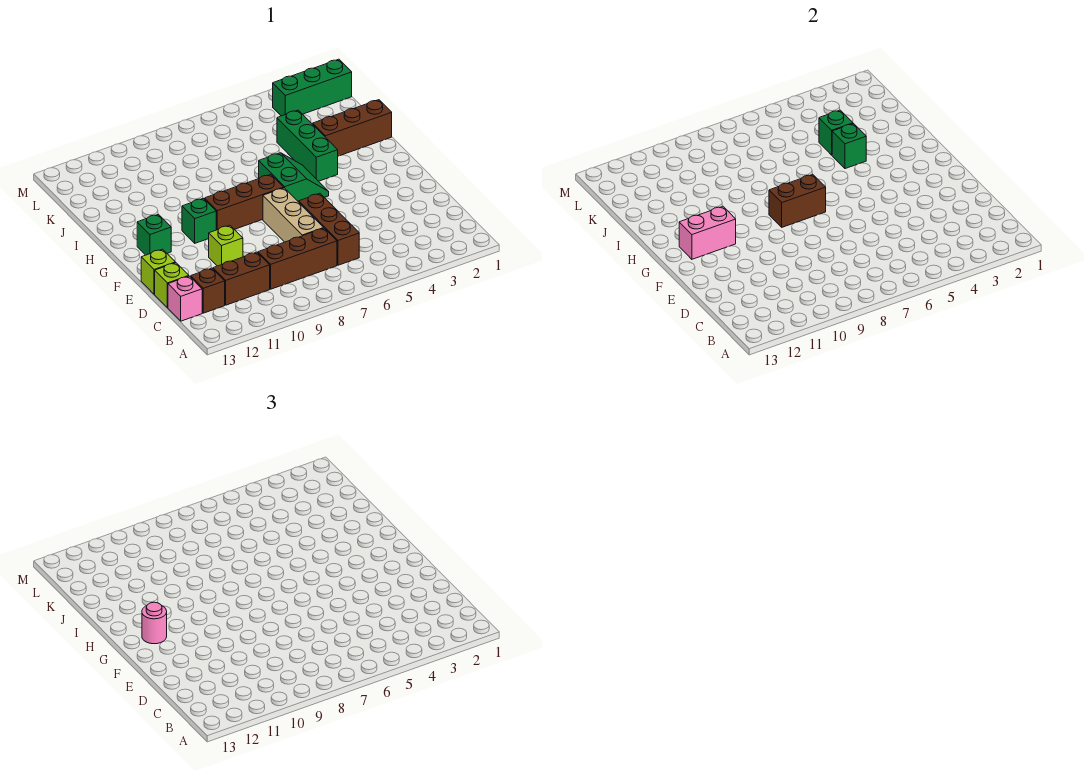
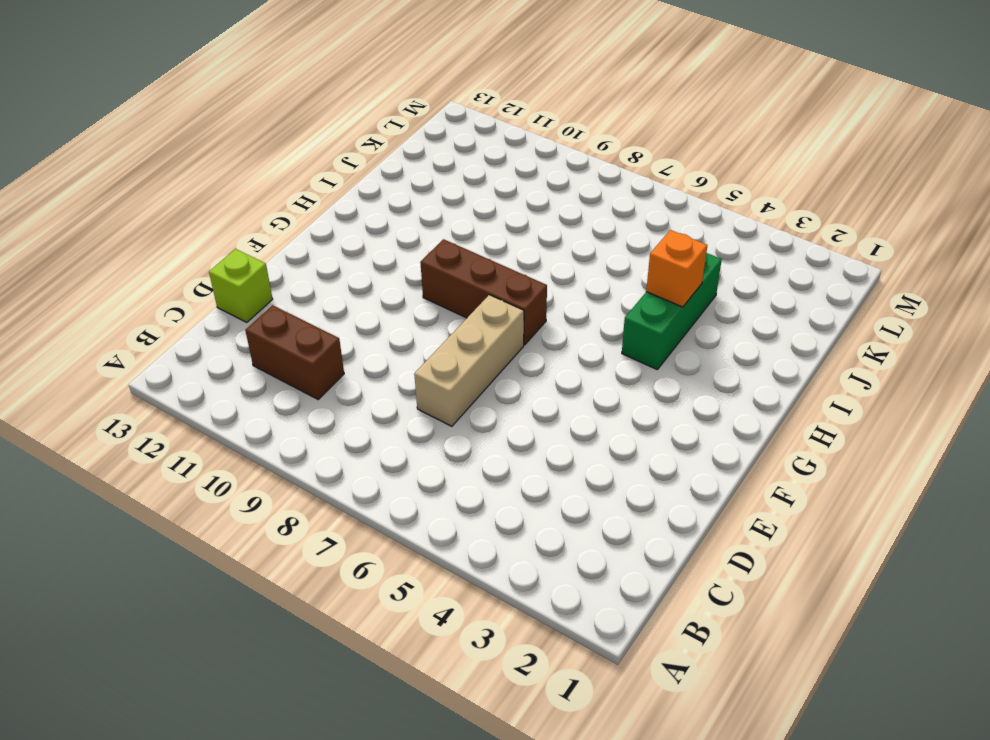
orange brick I4 level 2 -> green brick I4 level 2
none -> brown brick C6:E6 level 1
none -> brown brick C7:C9 level 1
none -> brown brick C12 level 1

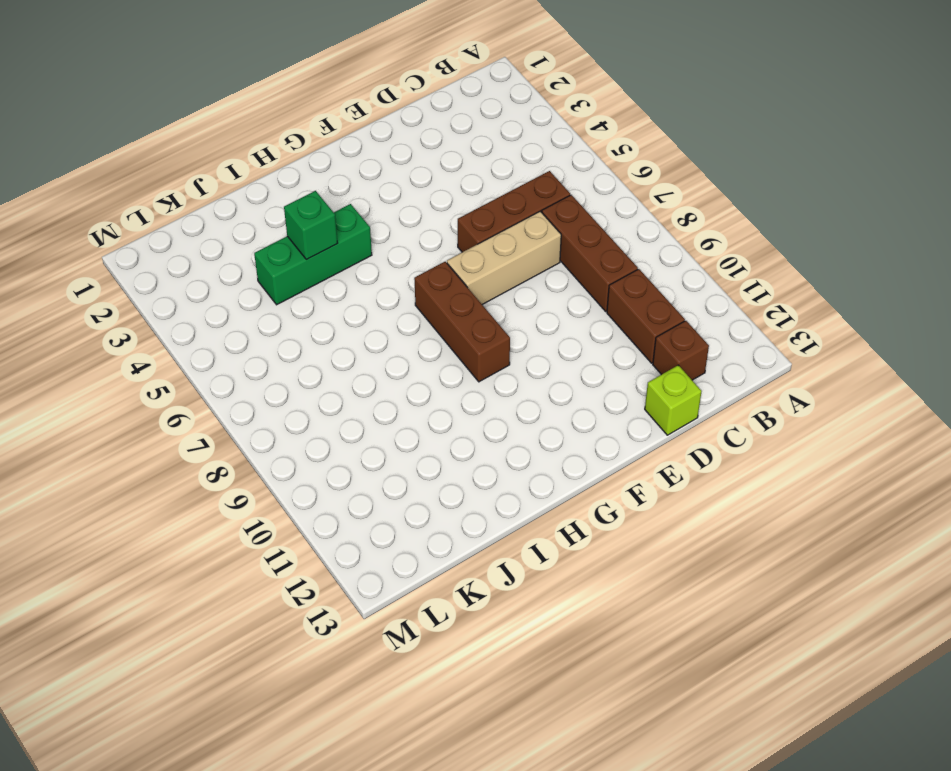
none -> pink brick C13 level 1
none -> lime brick E10 level 1
none -> lime brick E13 level 1

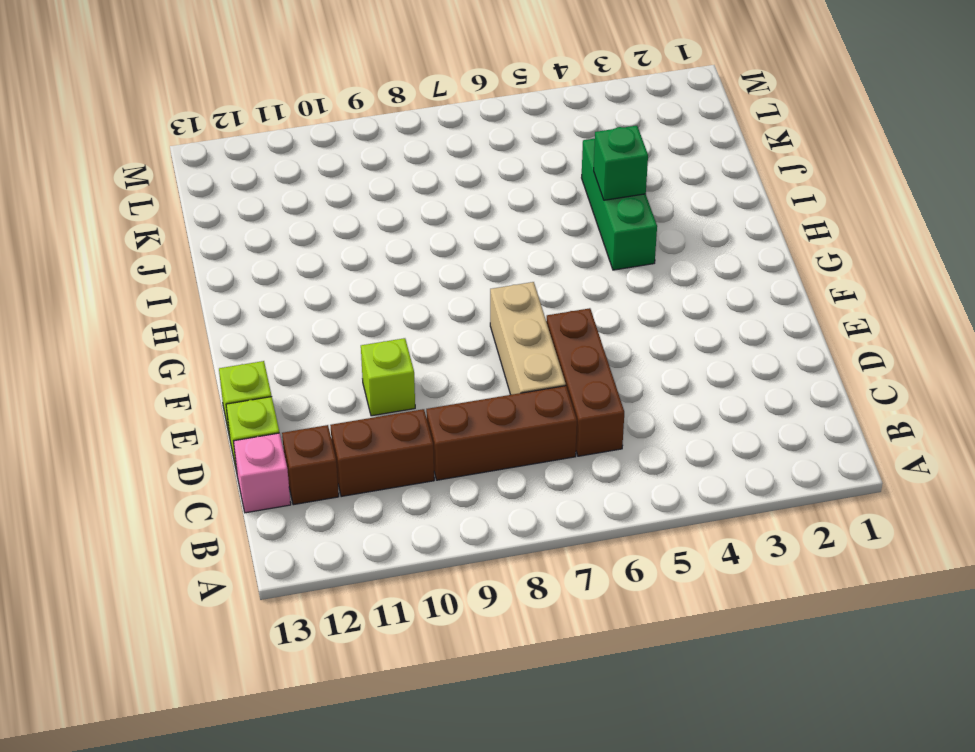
none -> green slope G5:H6 level 1 top 6
none -> brown brick G7:G9 level 1
none -> green brick G10 level 1

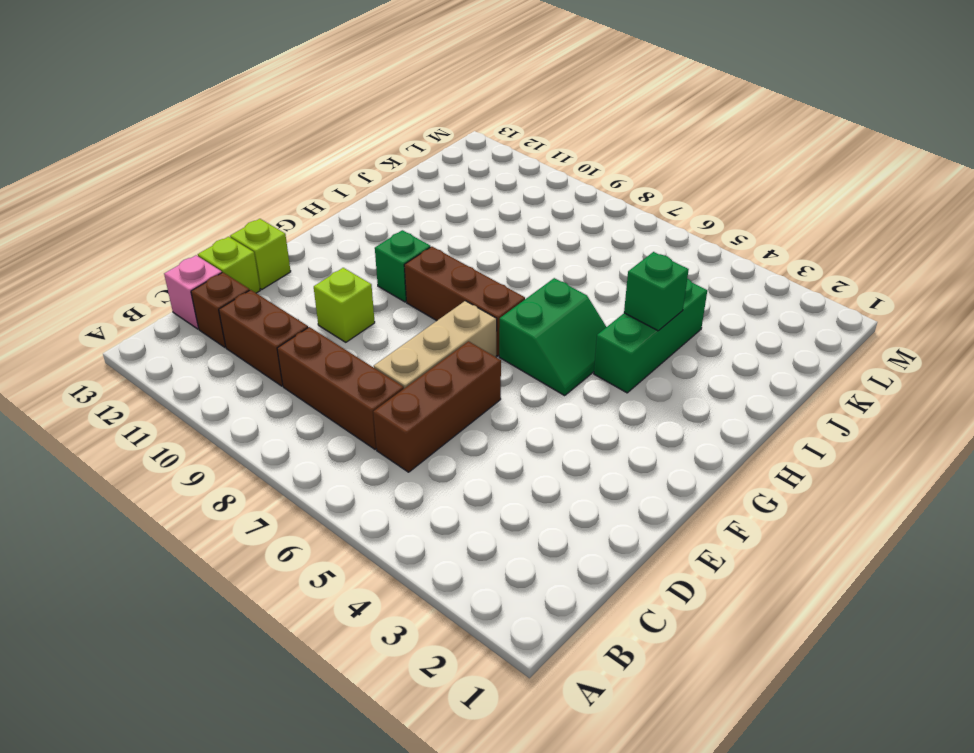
none -> green brick G12 level 1
none -> brown brick I1:I3 level 1
none -> green brick L1:L3 level 1

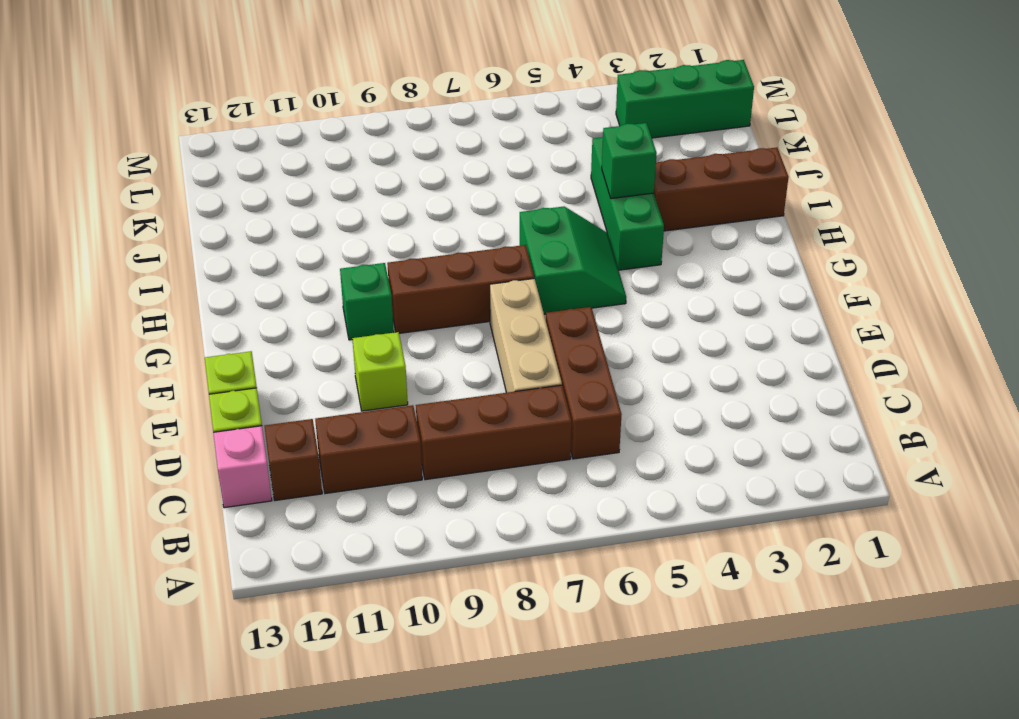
none -> green brick G12 level 1
none -> brown brick G7:G8 level 2
none -> pink brick G11:G12 level 2

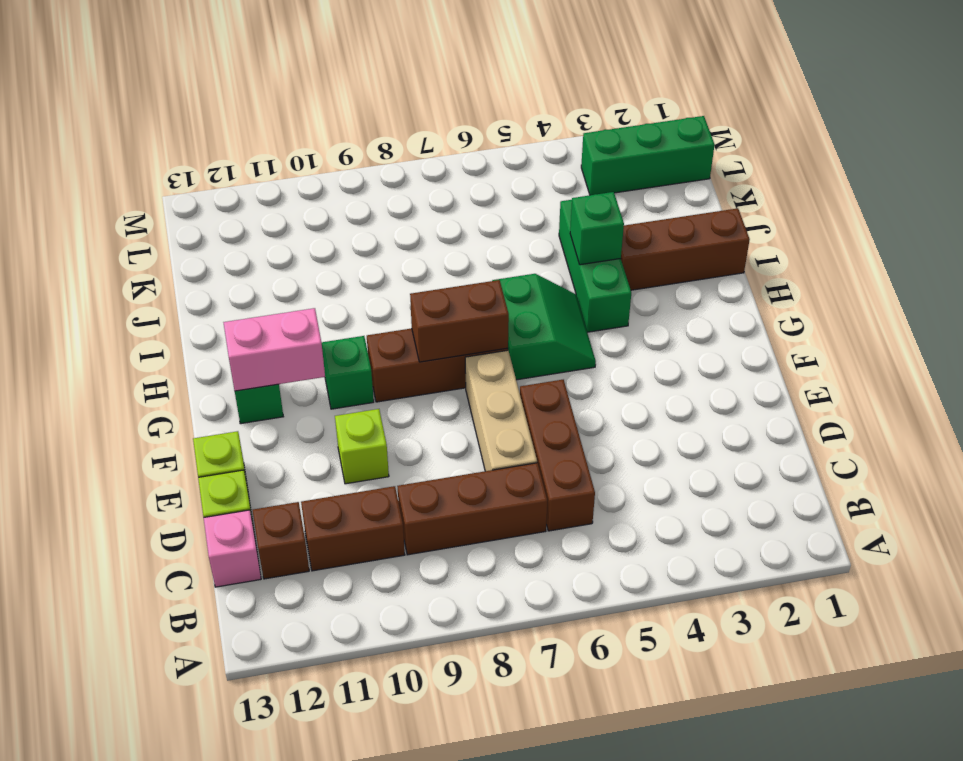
none -> green brick J4 level 2
none -> pink round brick G12 level 3

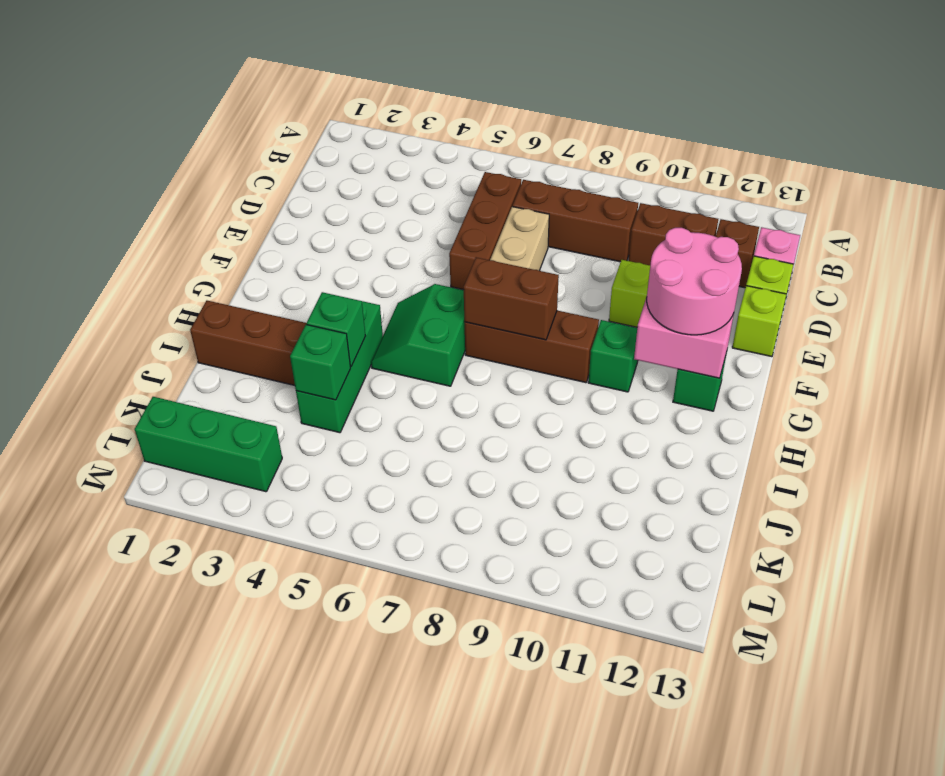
pink round brick F11:G12 level 3 -> pink round brick G12 level 3

